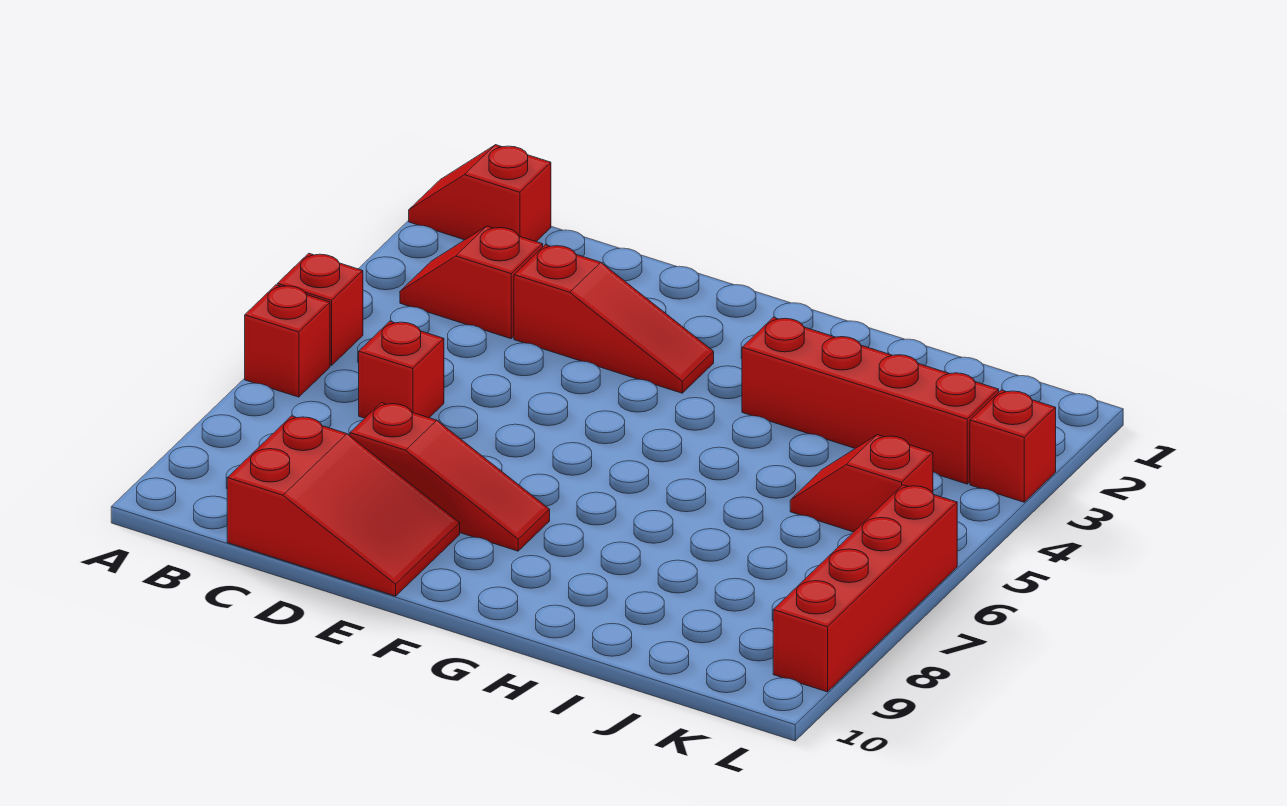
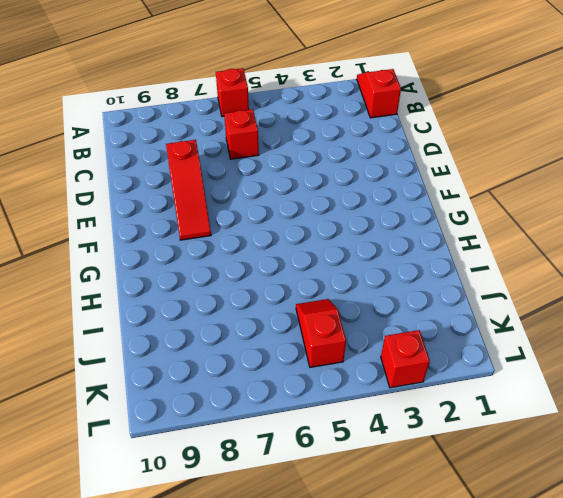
none -> red brick A5 level 1
none -> red slope B3:C3 level 1 top C
none -> red slope C9:E10 level 1 top C

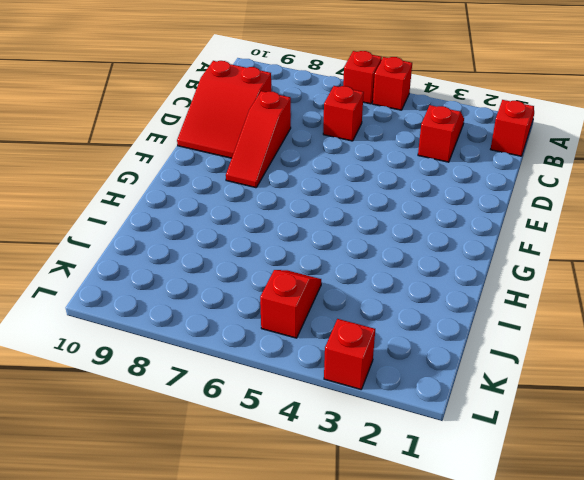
none -> red slope D3:F3 level 1 top D
none -> red brick H3:K3 level 1
none -> red brick L6:L9 level 1

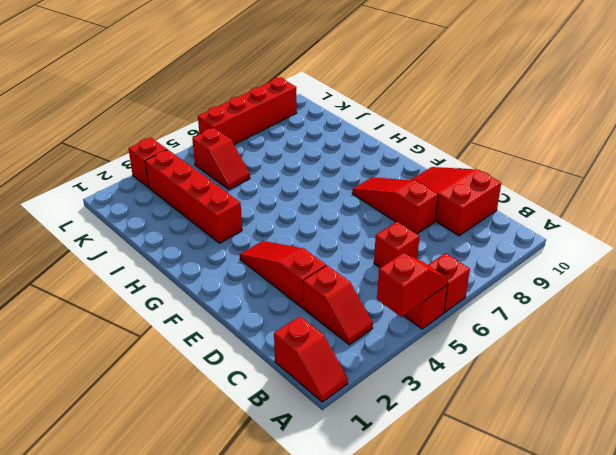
red slope A4:A5 level 2 top 4 -> none

